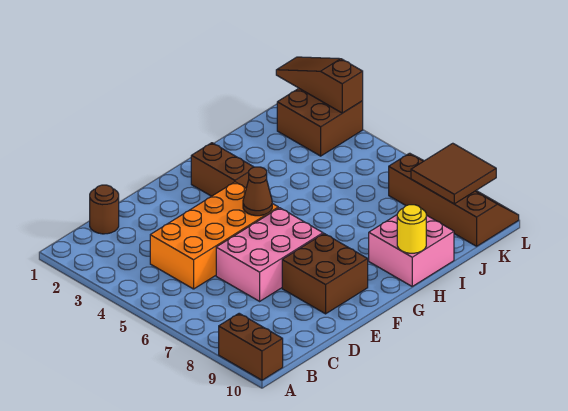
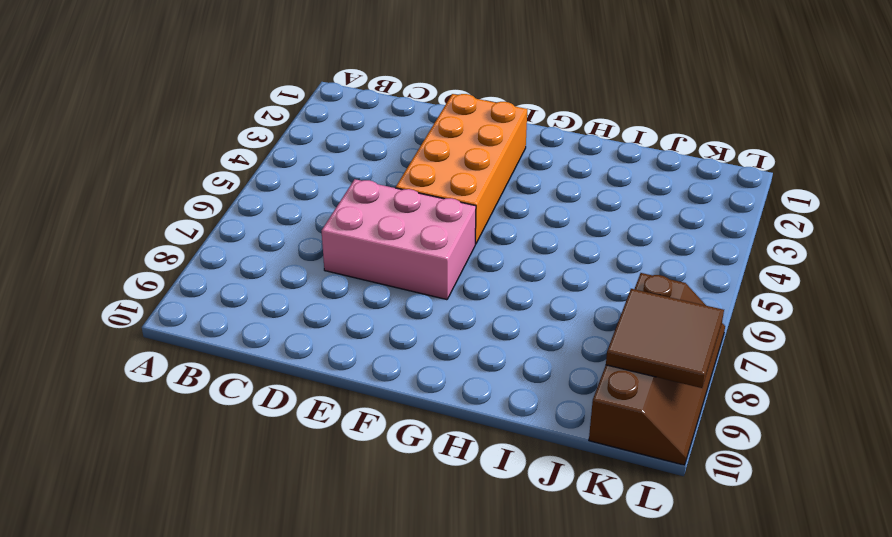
orange brick E2:F5 level 1 -> orange brick C4:F5 level 1
none -> brown brick A9:A10 level 1
none -> brown round brick C1 level 1
none -> brown brick E8:F9 level 1

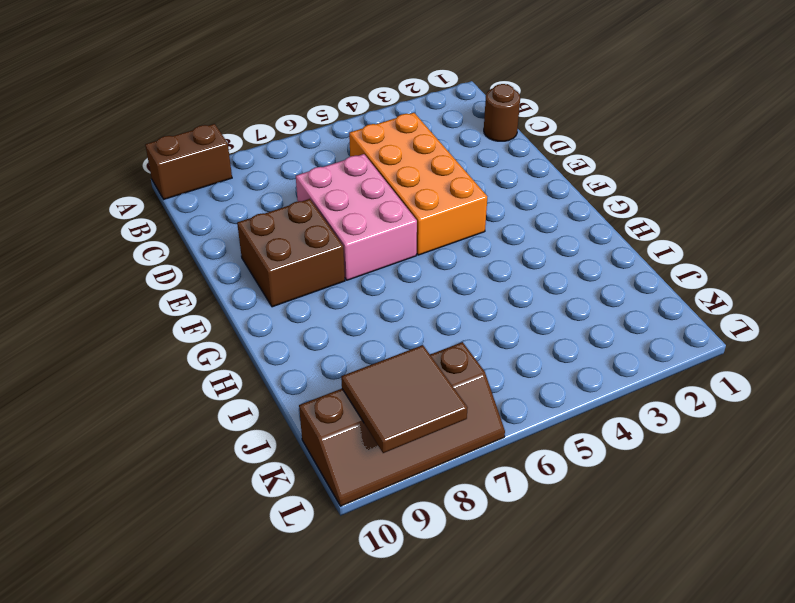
none -> brown brick G2:G3 level 1
none -> pink brick H9:I10 level 1
none -> brown brick K2:L3 level 1

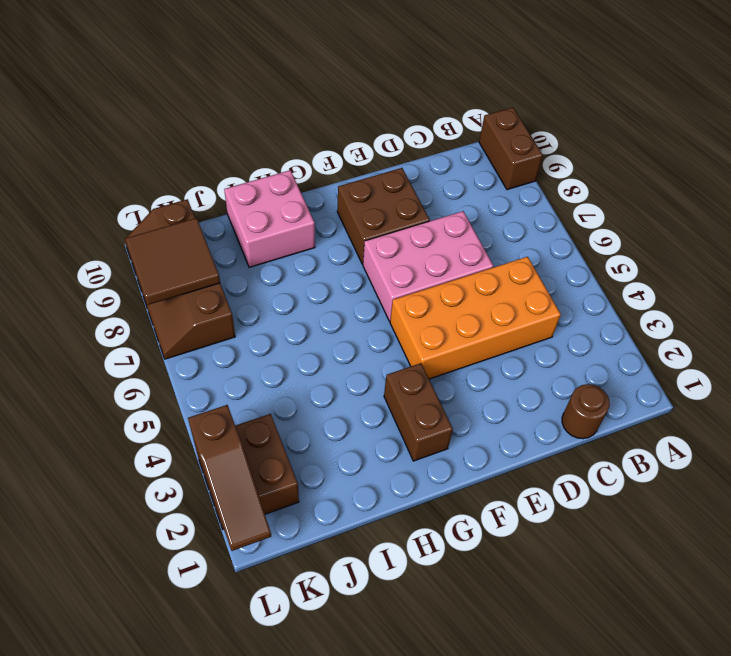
none -> brown cone F5 level 2
none -> yellow round brick H10 level 2

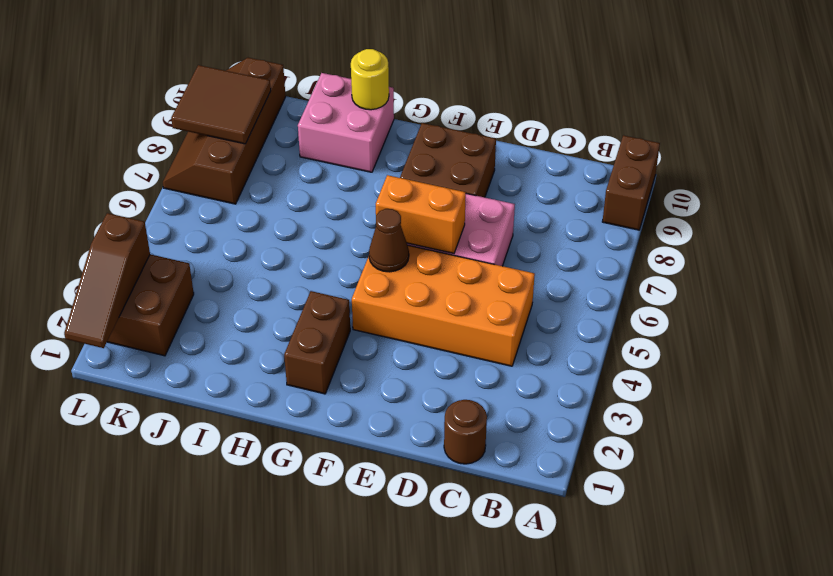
orange brick E6:F6 level 2 -> none

